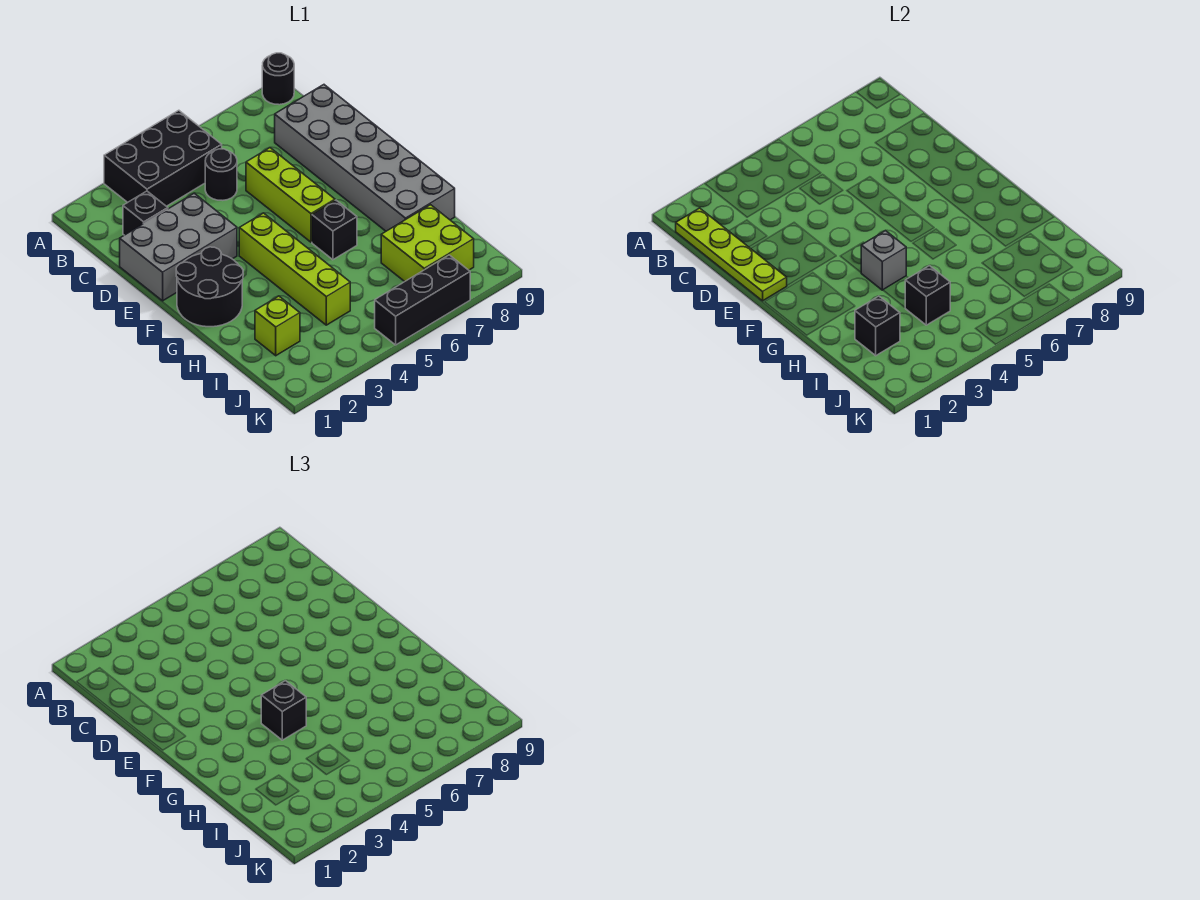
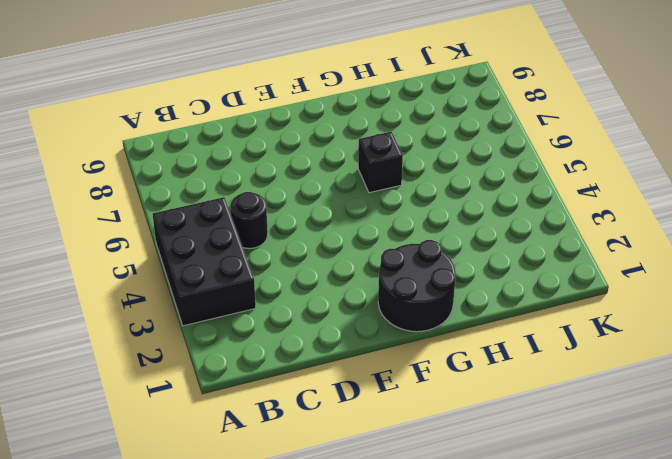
none -> black round brick A9 level 1
none -> black brick C2 level 1
none -> grey brick C8:H9 level 1

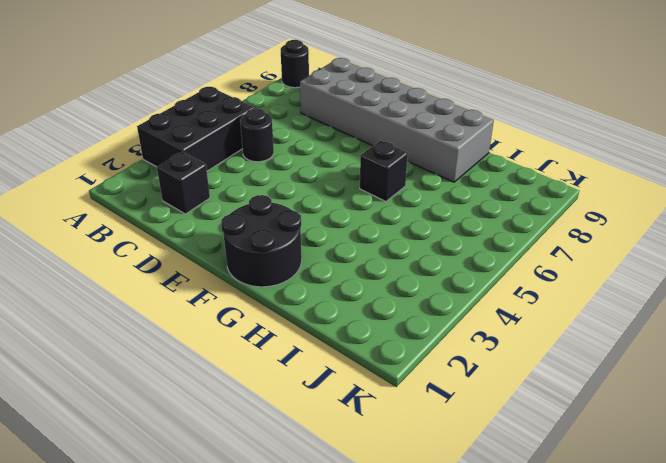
none -> grey brick D1:E3 level 1
none -> lime brick D6:F6 level 1
none -> lime brick F4:I4 level 1

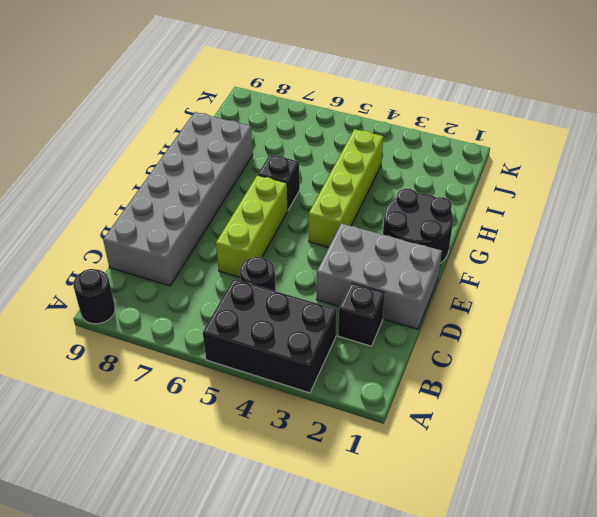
none -> lime brick I2 level 1
none -> lime brick I7:J8 level 1
none -> black brick K5:K7 level 1

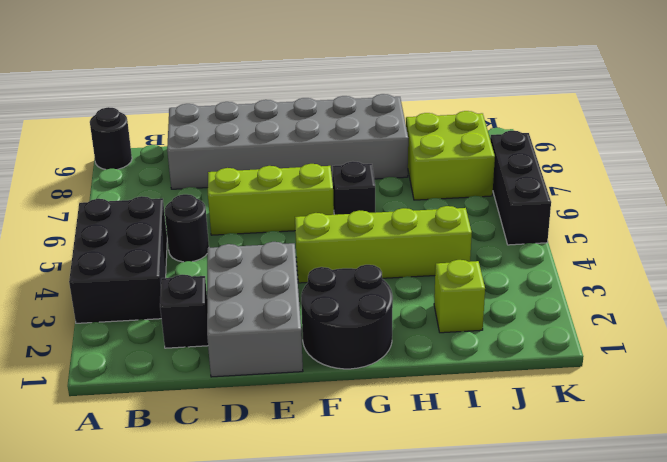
none -> lime plate B1:E1 level 2
none -> grey brick G4 level 2
none -> black brick I2 level 2

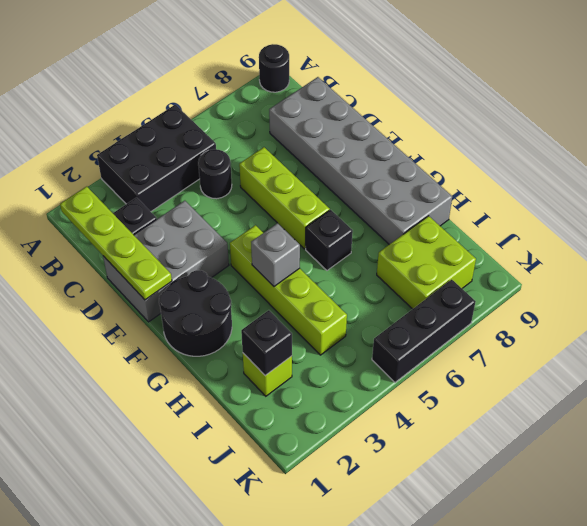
none -> black brick I4 level 2
none -> black brick G4 level 3

